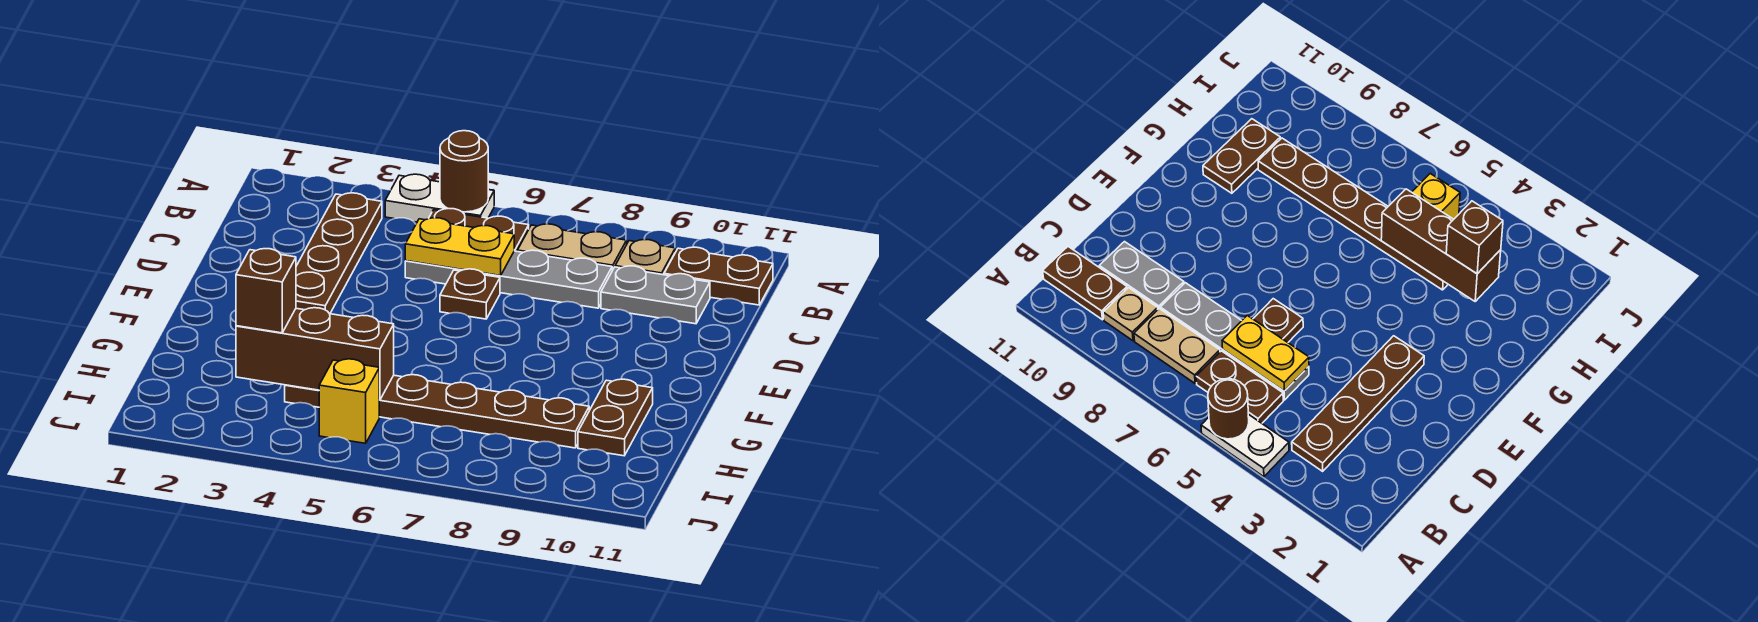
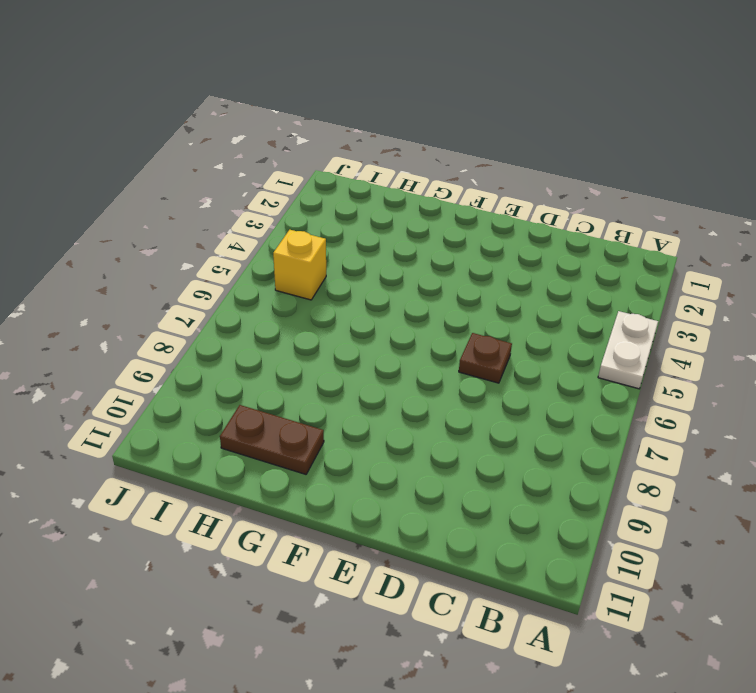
none -> brown plate B3:E3 level 1
none -> brown plate B5:B6 level 1
none -> tan plate B7:B8 level 1

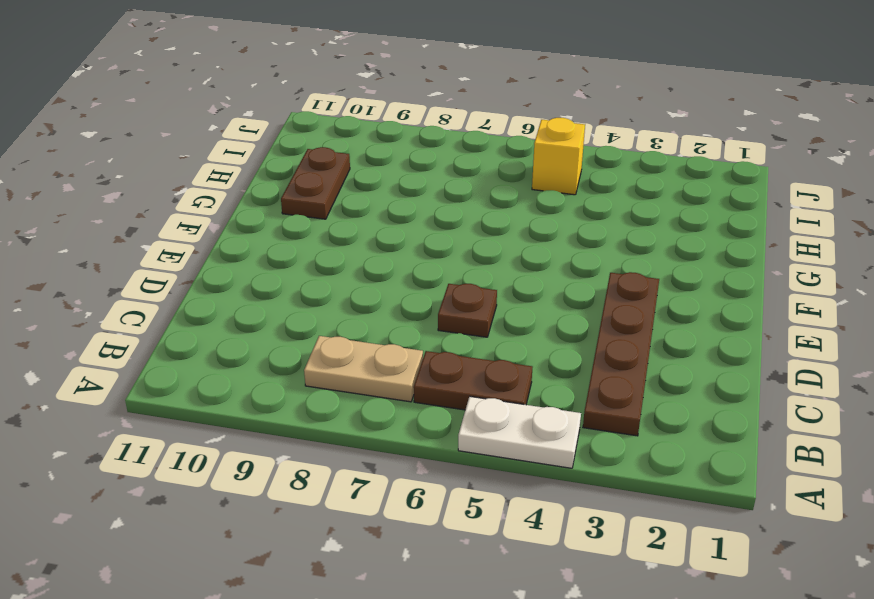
none -> tan plate B9 level 1
none -> brown plate B10:B11 level 1
none -> grey plate C5:C8 level 1

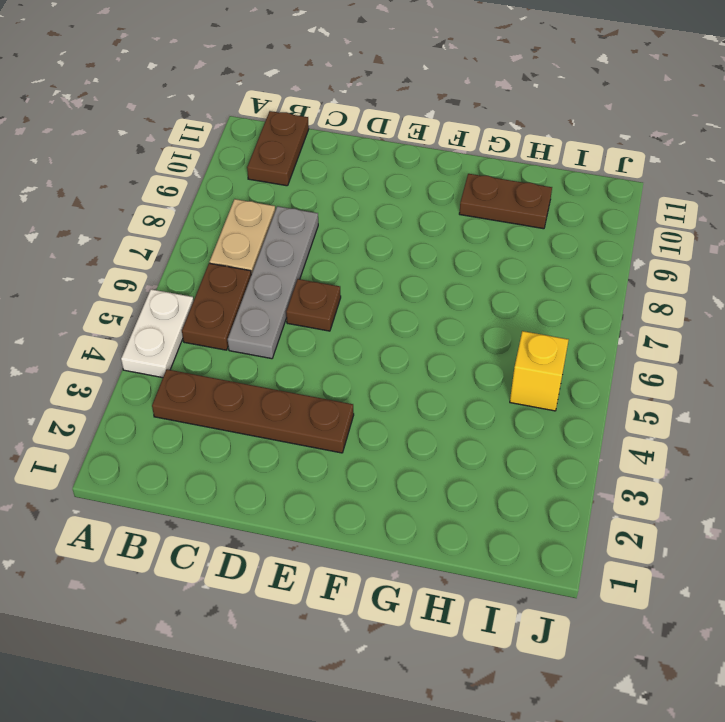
none -> tan plate B9 level 1
none -> grey plate C9:C10 level 1
none -> brown plate H4:H9 level 1

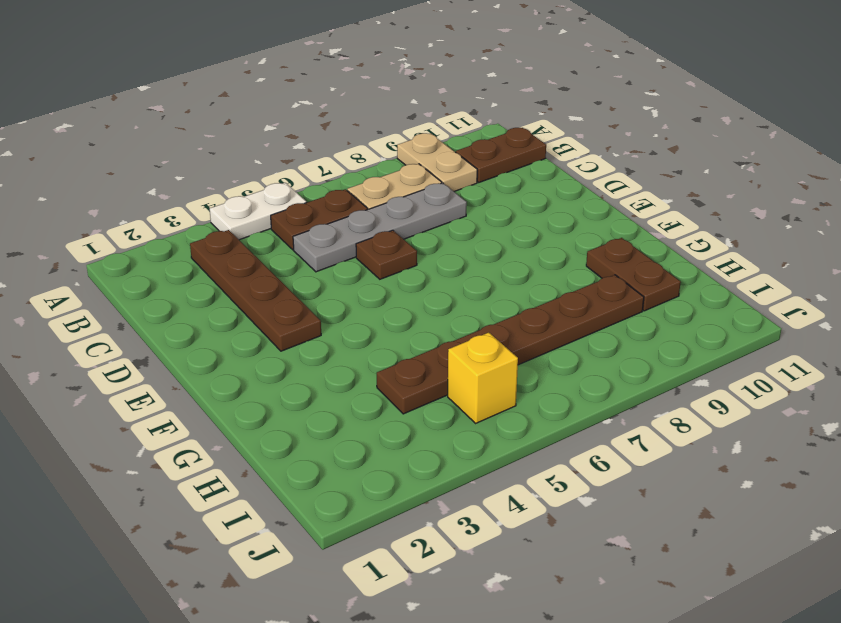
tan plate A9:B9 level 1 -> tan plate B9 level 1
none -> grey plate C9:C10 level 1
none -> brown round brick A5 level 2
none -> yellow plate C5:C6 level 2

